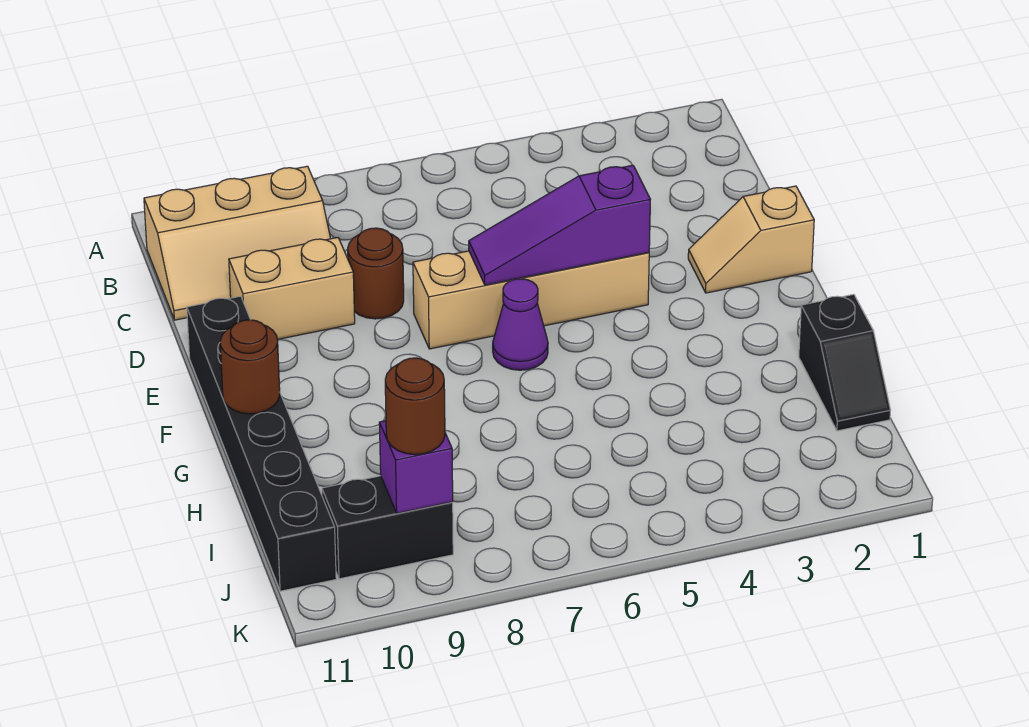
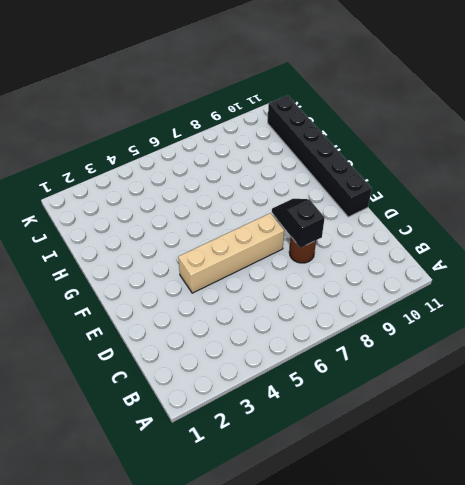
black slope D8:E8 level 2 top D -> black slope H1:I1 level 1 top H
none -> tan slope B9:C11 level 1 top B
none -> tan brick D9:D10 level 1
none -> tan slope E1:E2 level 1 top 1

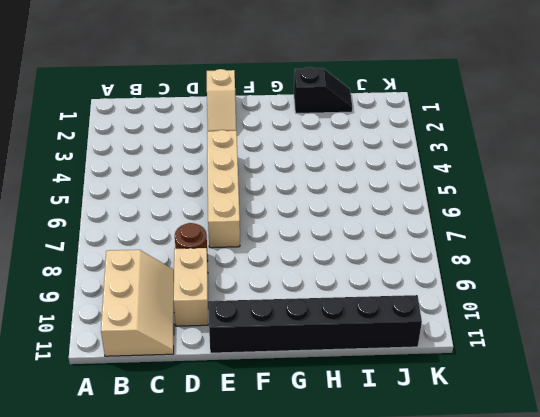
none -> purple cone F6 level 1
none -> black brick J9:J10 level 1
none -> purple slope E4:E6 level 2 top 4

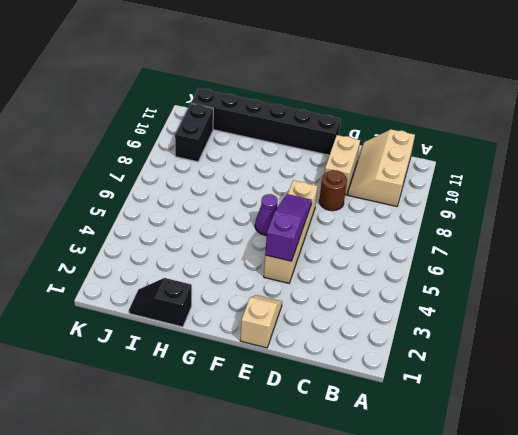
none -> brown round brick G11 level 2
none -> purple brick J9 level 2
none -> brown round brick J9 level 3

